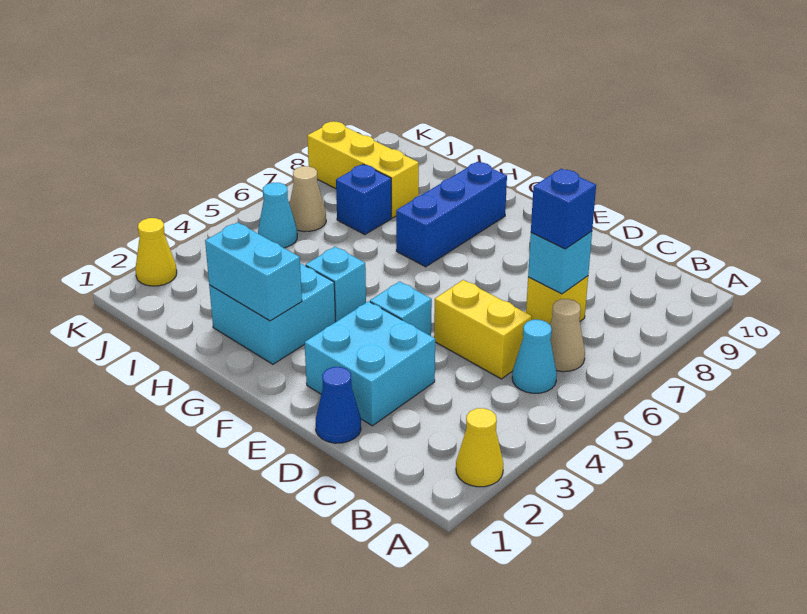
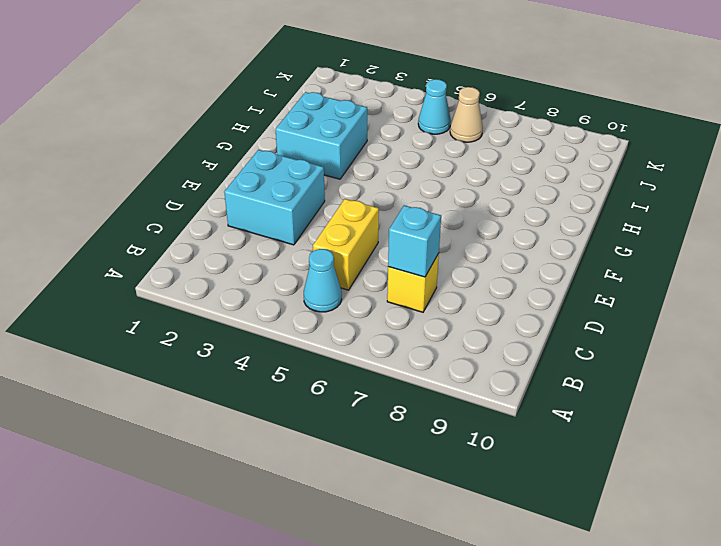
none -> yellow cone A2 level 1
none -> tan cone B6 level 1
none -> blue cone D1 level 1

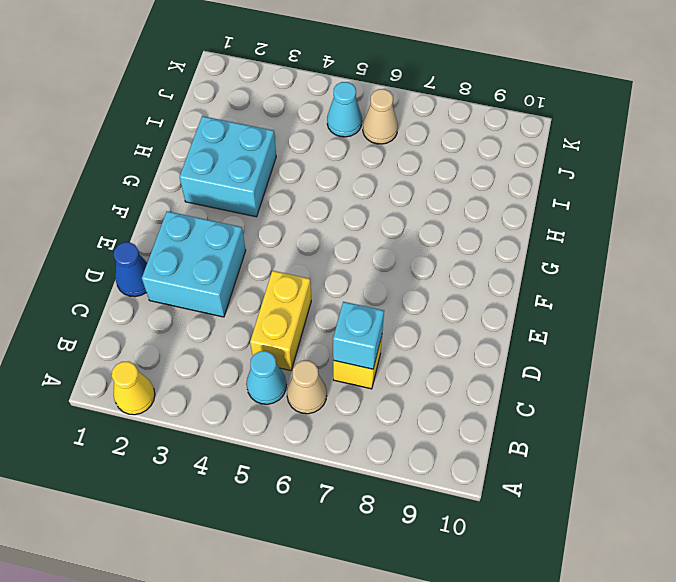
none -> cyan brick E4 level 1
none -> cyan brick G4 level 1
none -> blue brick G7:G9 level 1

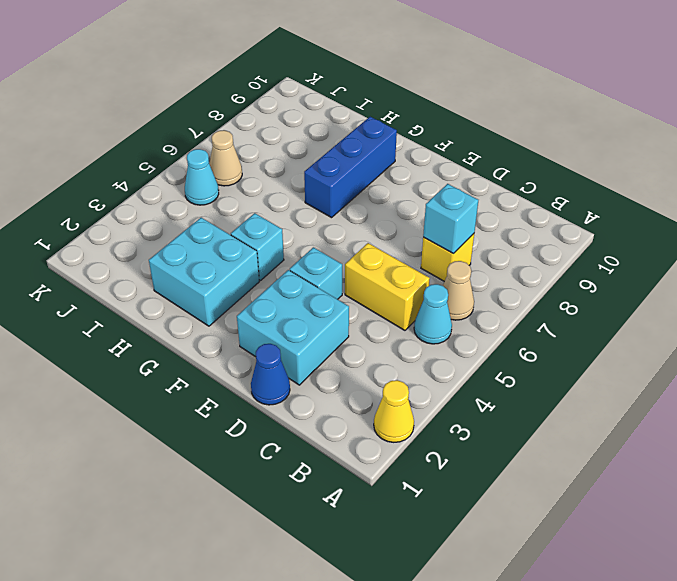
none -> blue brick I7 level 1
none -> yellow brick I8:K8 level 1
none -> yellow cone K2 level 1

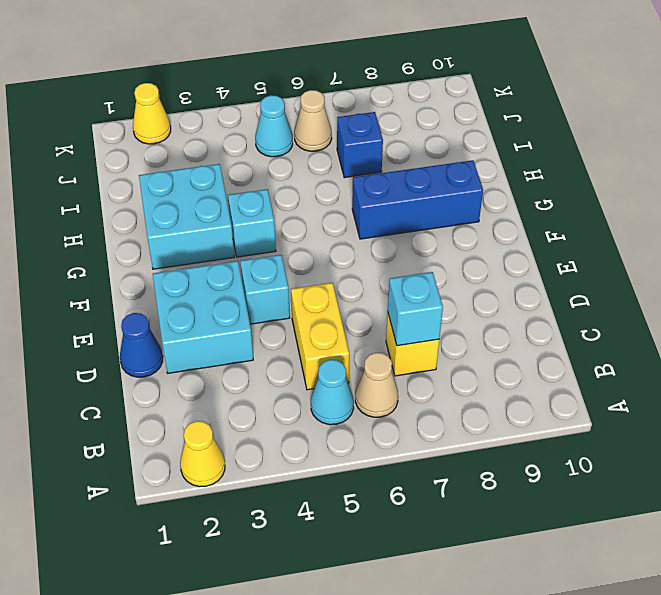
none -> yellow brick I8:K8 level 1
none -> cyan brick G2:H2 level 2
none -> blue brick C7 level 3

